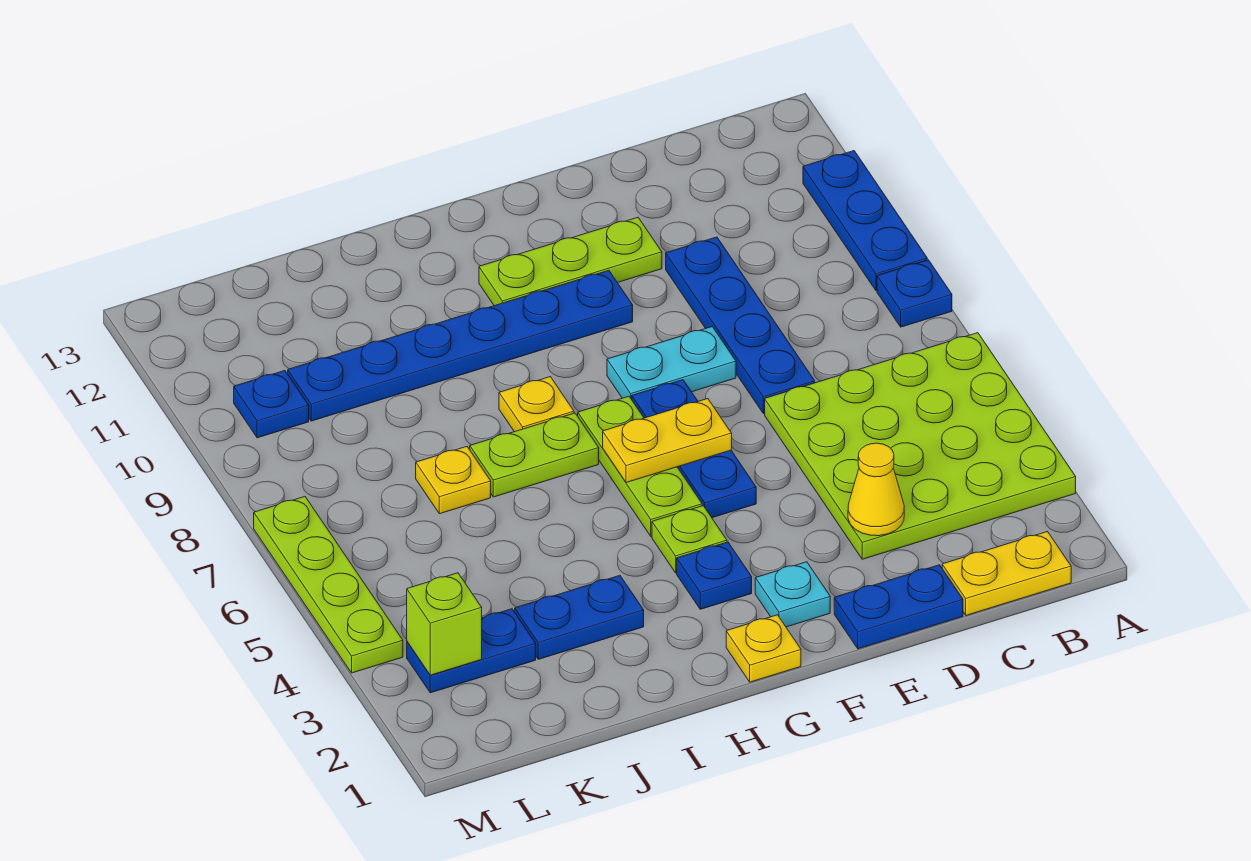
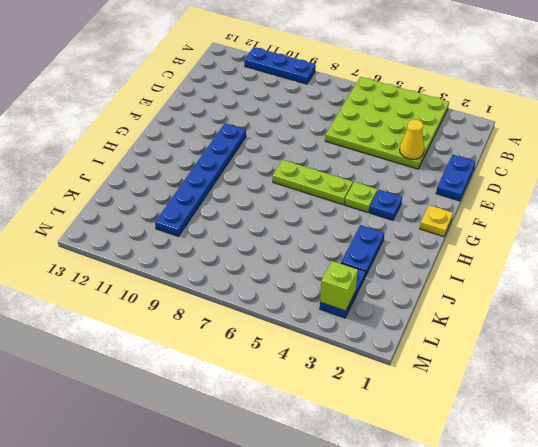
none -> blue plate A8 level 1
none -> yellow plate B1:C1 level 1
none -> blue plate D7:D10 level 1

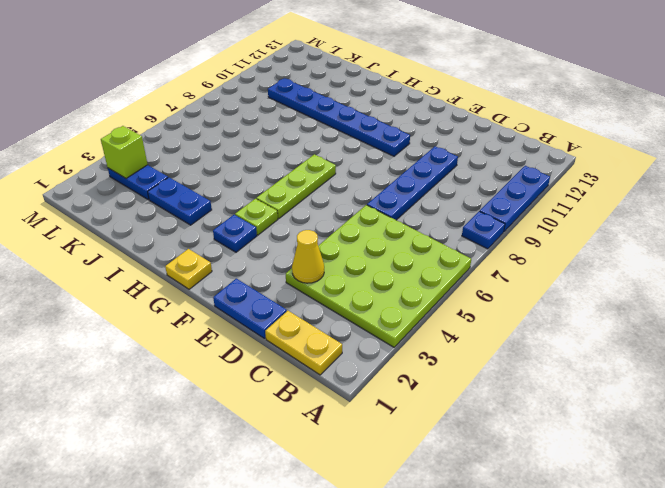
none -> cyan plate E8:F8 level 1
none -> lime plate E11:G11 level 1
none -> cyan plate F2 level 1

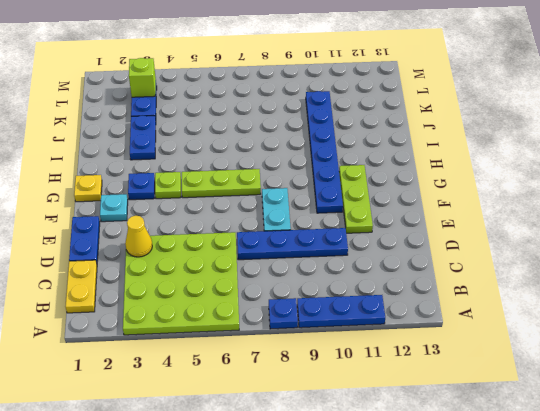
none -> blue plate F5:F7 level 1
none -> lime plate H7:I7 level 1
none -> yellow plate H8 level 1

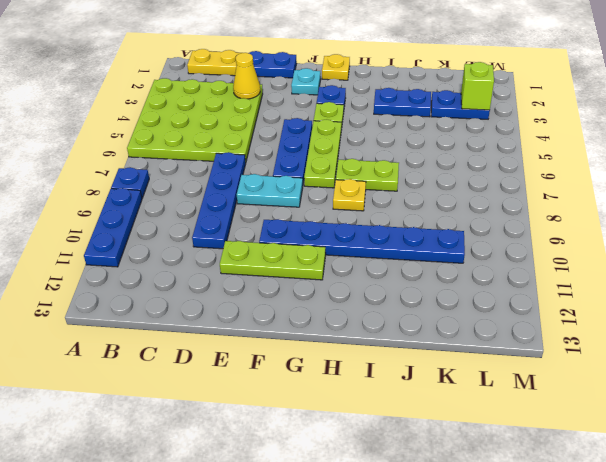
none -> yellow plate J7 level 1
none -> blue plate L10 level 1
none -> lime plate M4:M7 level 1

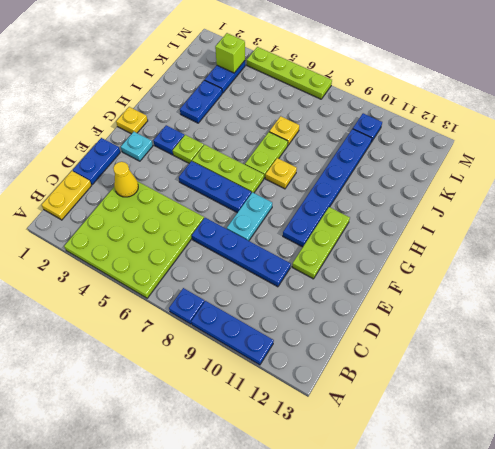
none -> yellow plate F6:G6 level 2

